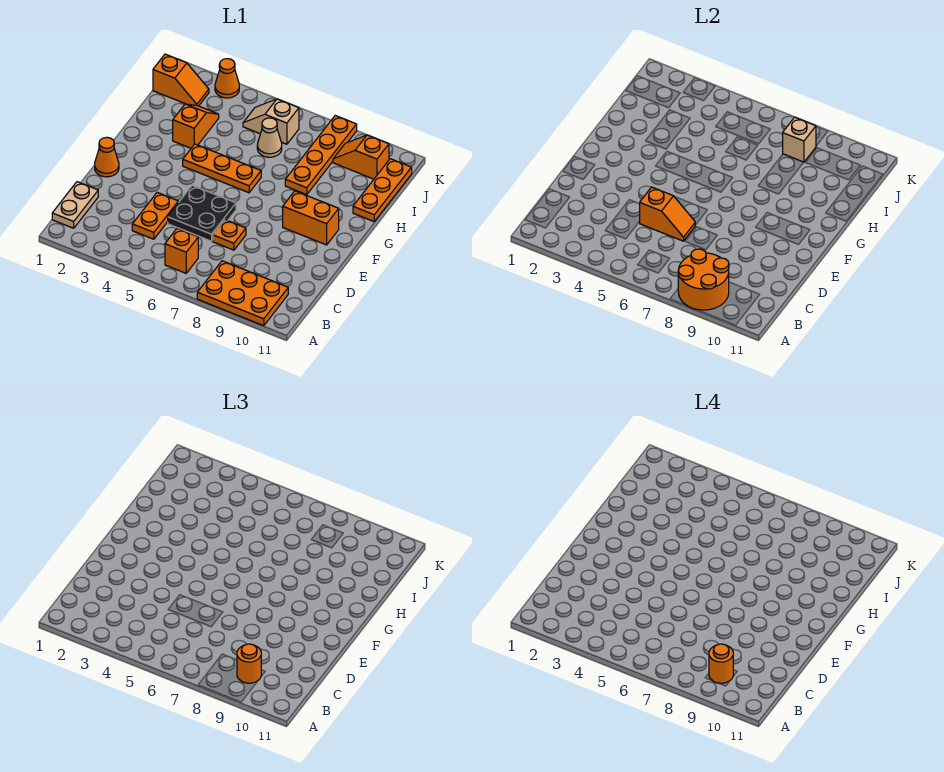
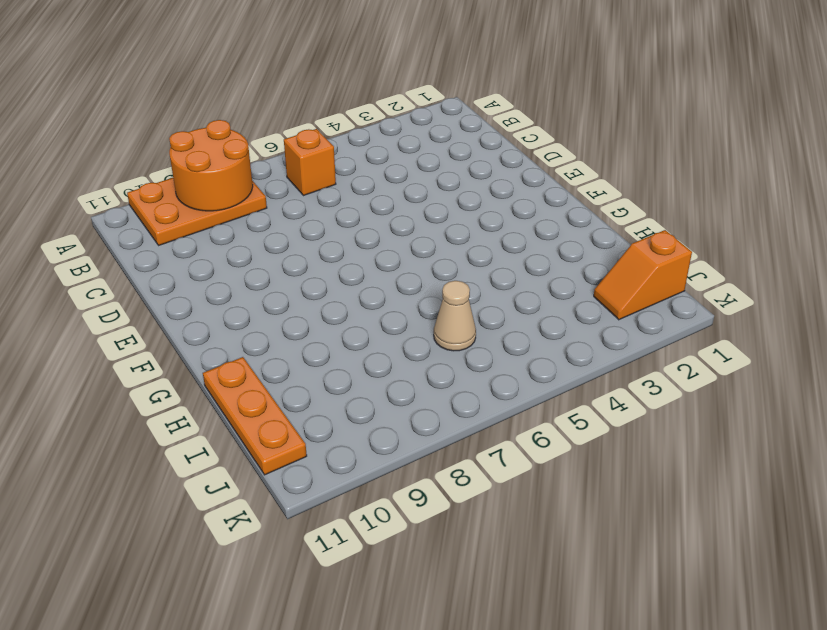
none -> tan plate B1:C1 level 1
none -> orange plate C4:D4 level 1
none -> black plate D5:E6 level 1

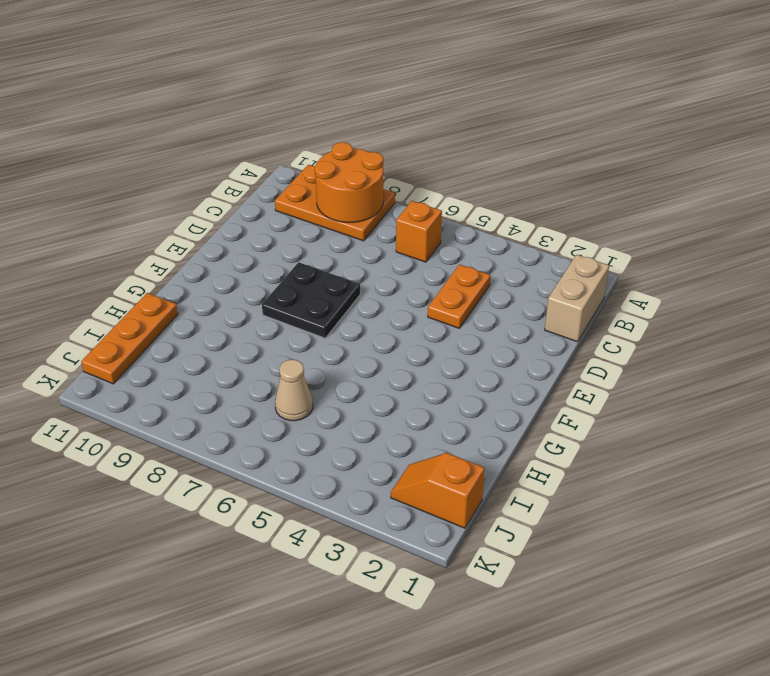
tan brick B1:C1 level 1 -> tan plate B1:C1 level 1
black plate E7:F8 level 1 -> black plate D5:E6 level 1
none -> orange plate D7 level 1
none -> orange cone E1 level 1
none -> orange brick F9:F10 level 1

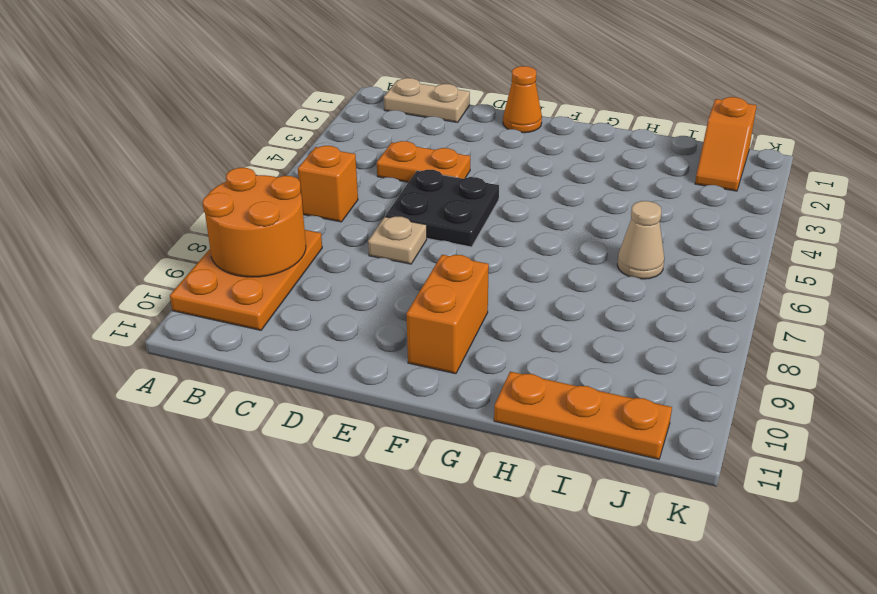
tan plate D7 level 1 -> orange plate D7 level 1
none -> orange plate G4:G6 level 1
none -> orange slope H3:I3 level 1 top H
none -> orange plate H8:K8 level 1

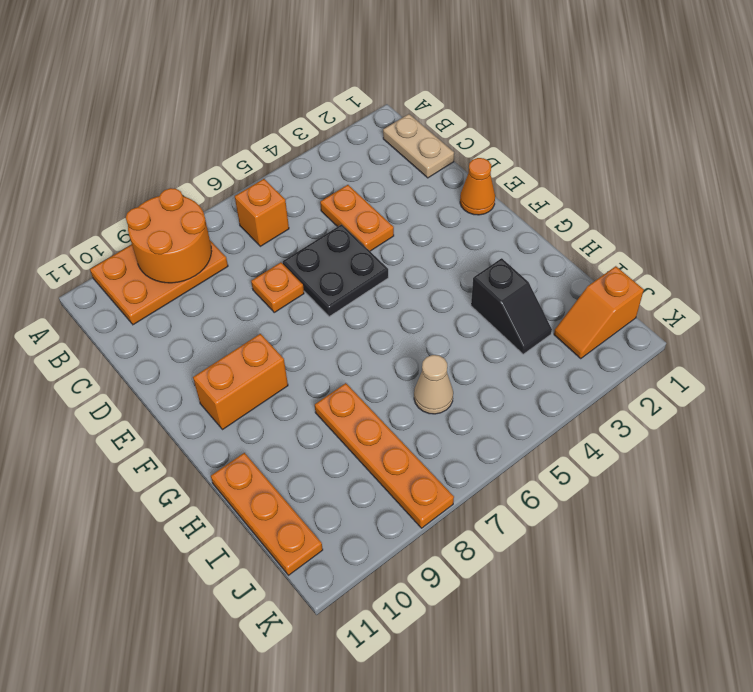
black slope H3:I3 level 1 top H -> orange slope H3:I3 level 1 top H
none -> orange plate G4:G6 level 1
none -> tan slope J5:J6 level 1 top 6
none -> orange slope J9:J10 level 1 top 10

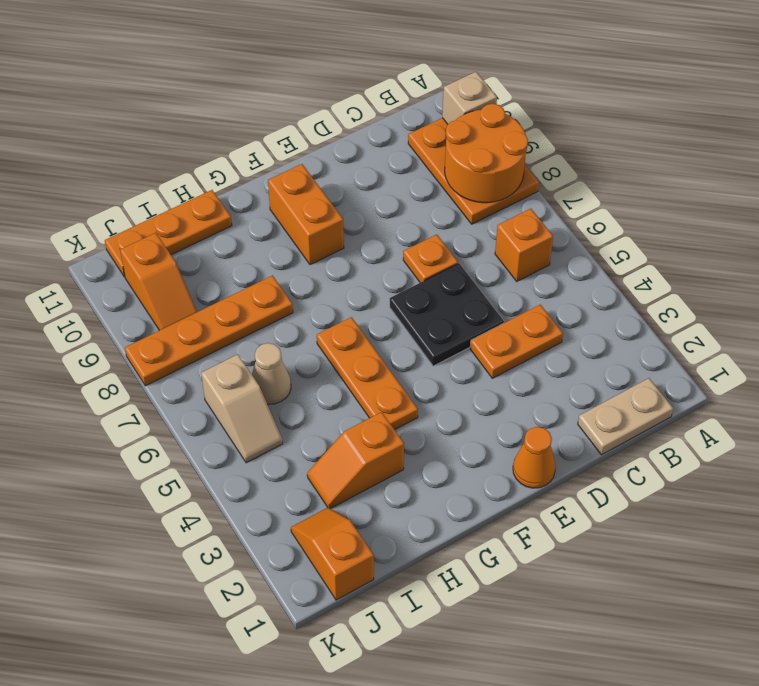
tan brick A10 level 2 -> tan brick J8 level 2
none -> orange cone K3 level 1
none -> orange slope D5:D6 level 2 top 5
none -> orange round brick B9 level 3

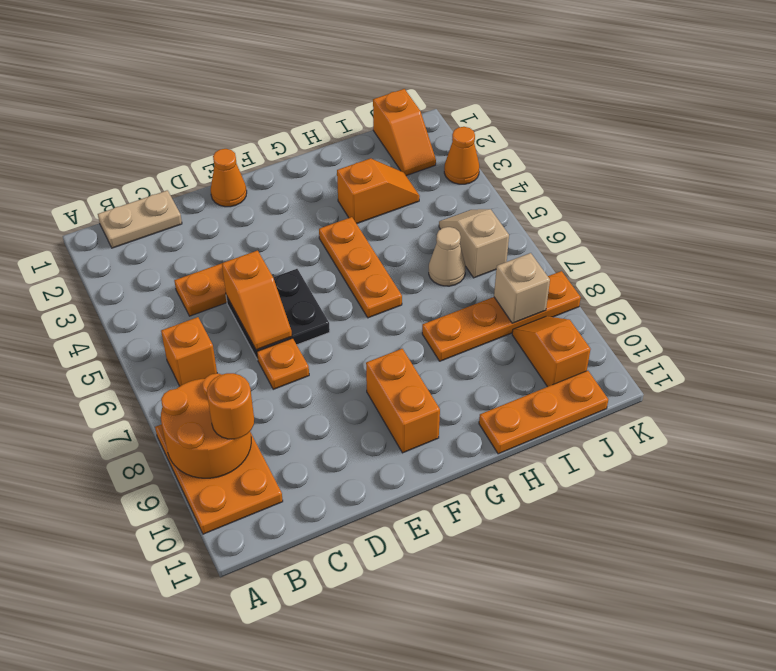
none -> orange round brick B9 level 4

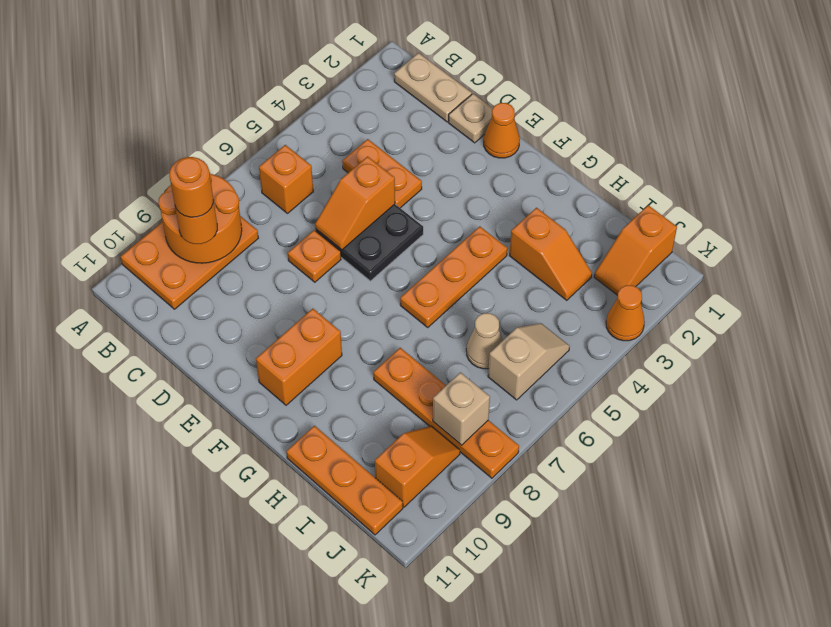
tan plate D1 level 1 -> none

